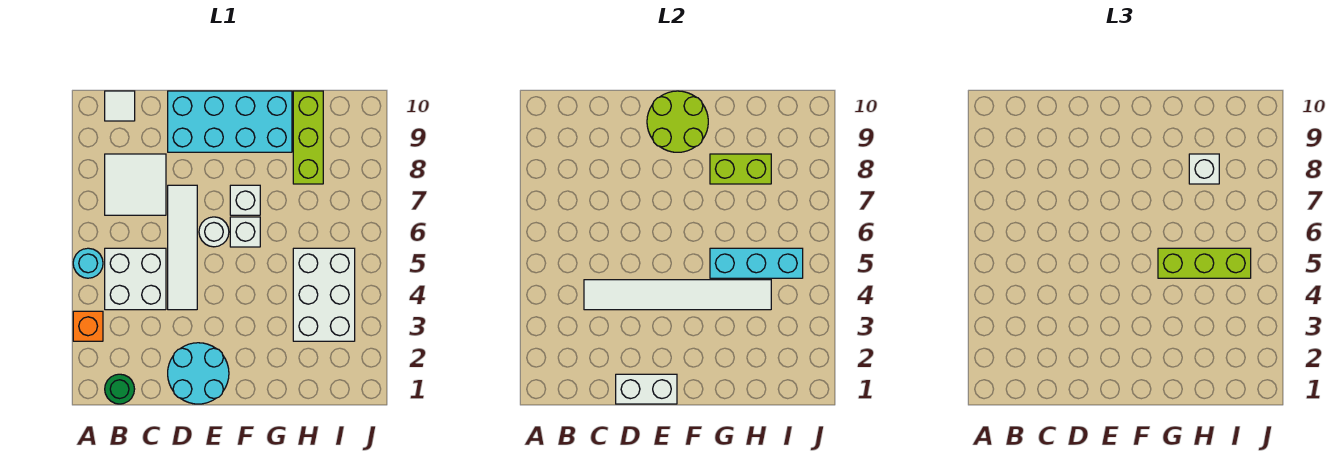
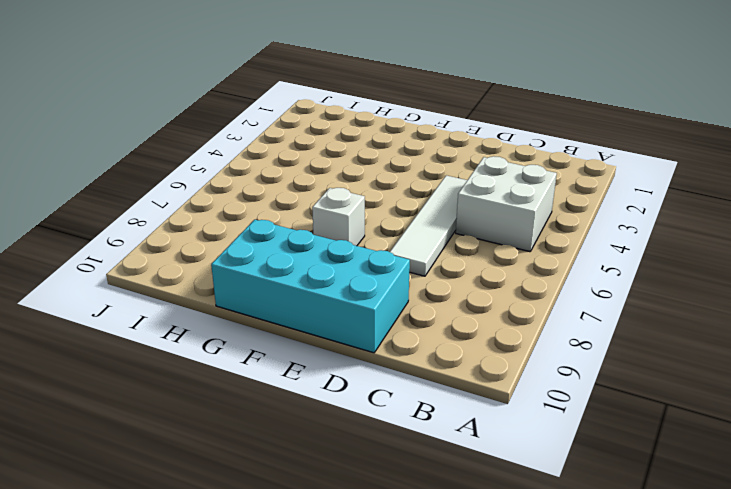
none -> orange brick A3 level 1
none -> cyan round brick A5 level 1
none -> green round brick B1 level 1

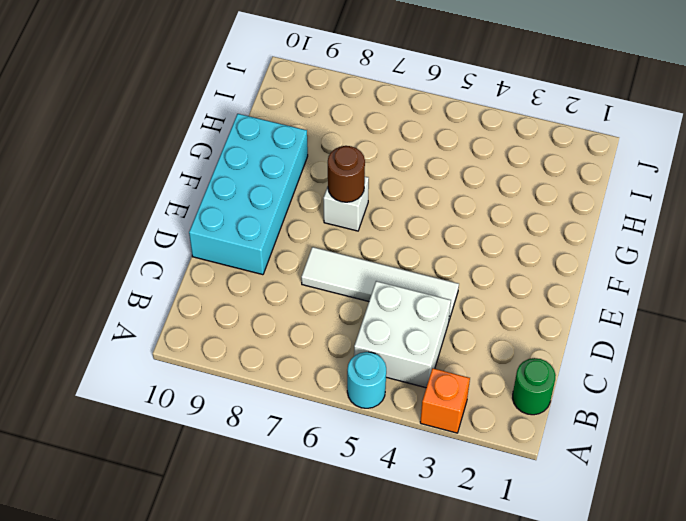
brown round brick F7 level 2 -> none
none -> white tile B7:C8 level 1
none -> white tile B10 level 1
none -> cyan round brick D1:E2 level 1

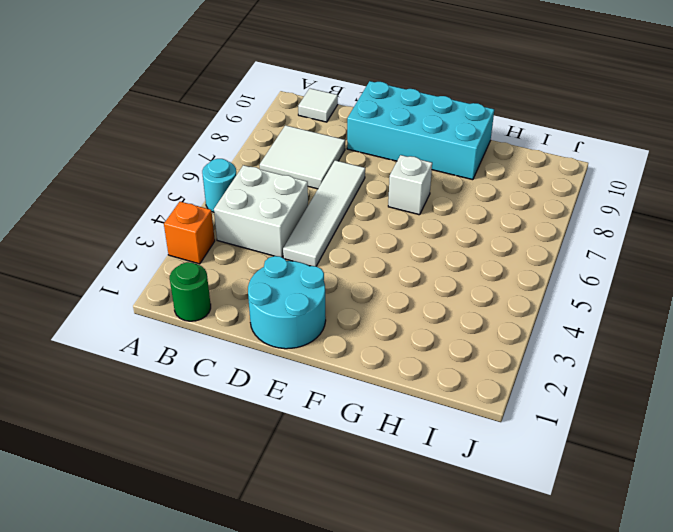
none -> white round brick E6 level 1
none -> white brick F6 level 1
none -> white brick H3:I5 level 1

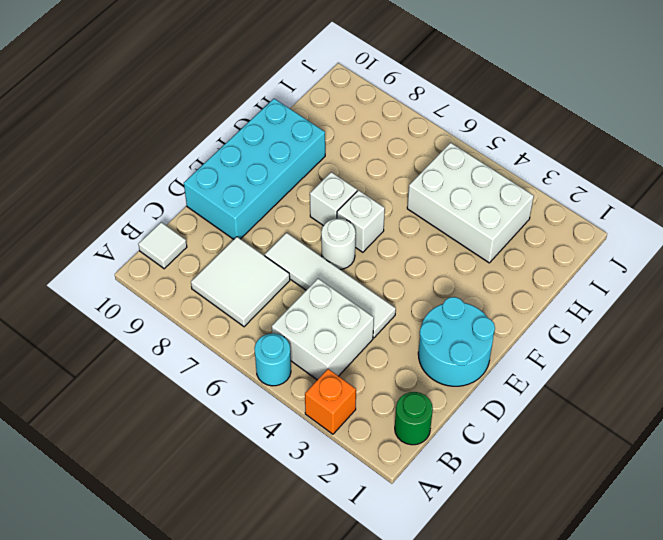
none -> lime brick H8:H10 level 1
none -> white tile C4:H4 level 2
none -> white brick D1:E1 level 2

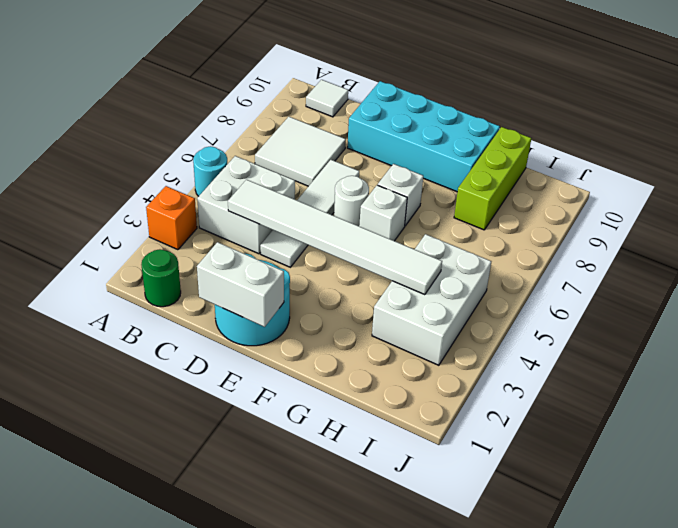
none -> lime round brick E9:F10 level 2
none -> cyan brick G5:I5 level 2
none -> lime brick G8:H8 level 2

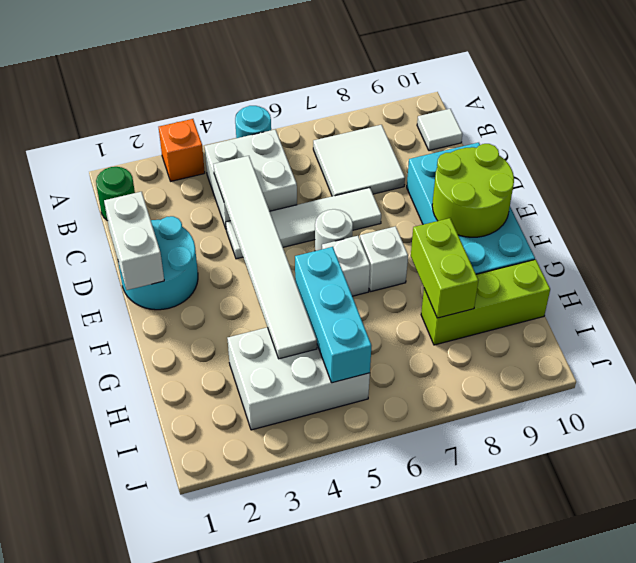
none -> lime brick G5:I5 level 3
none -> white brick H8 level 3

